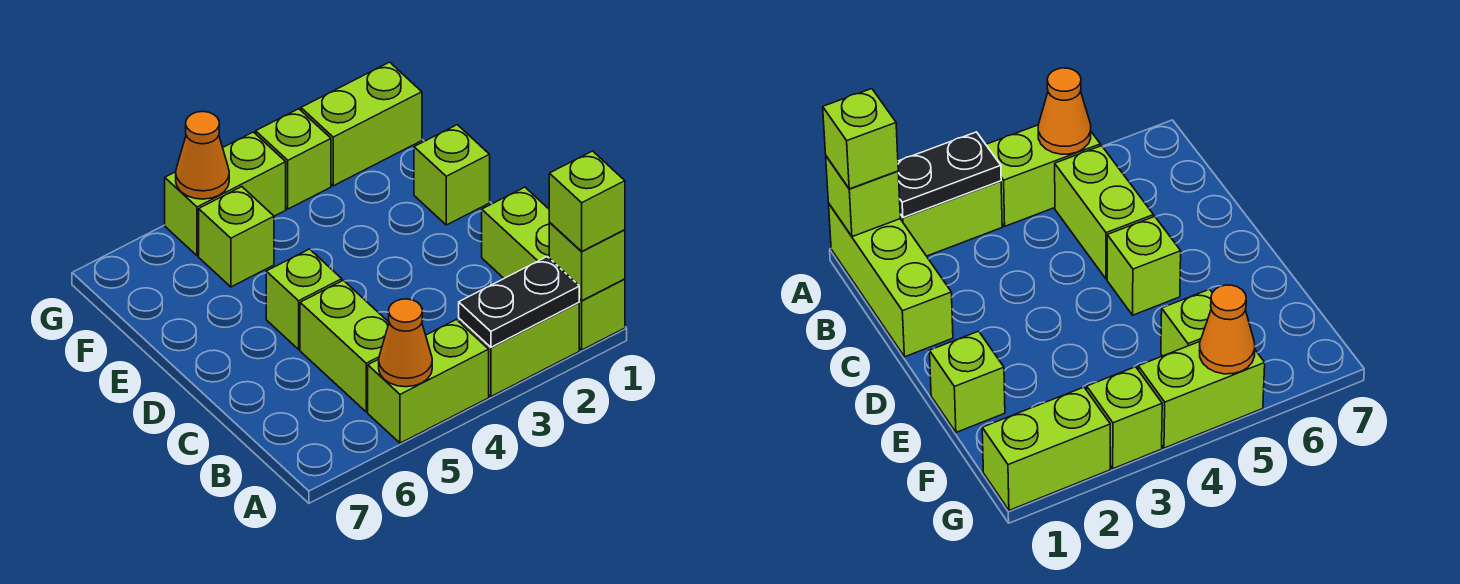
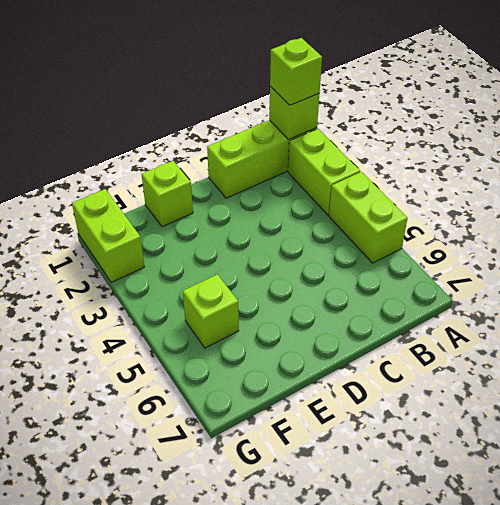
none -> lime brick B5:C5 level 1
none -> lime brick D5 level 1
none -> lime brick G3 level 1

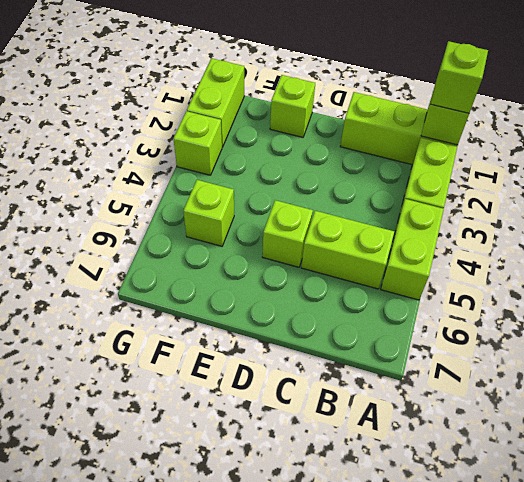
none -> lime brick G4:G5 level 1
none -> black plate A2:A3 level 2
none -> orange cone A5 level 2

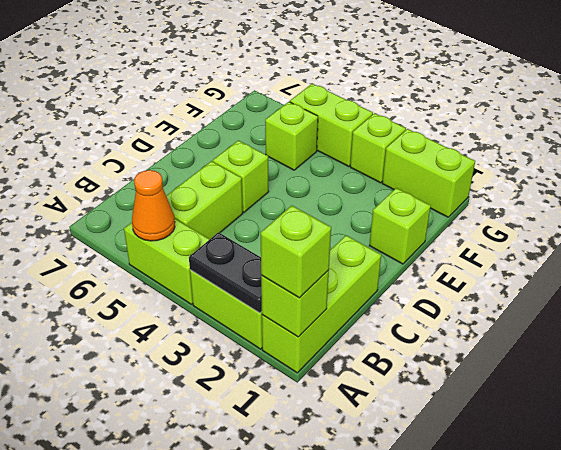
none -> orange cone G5 level 2

